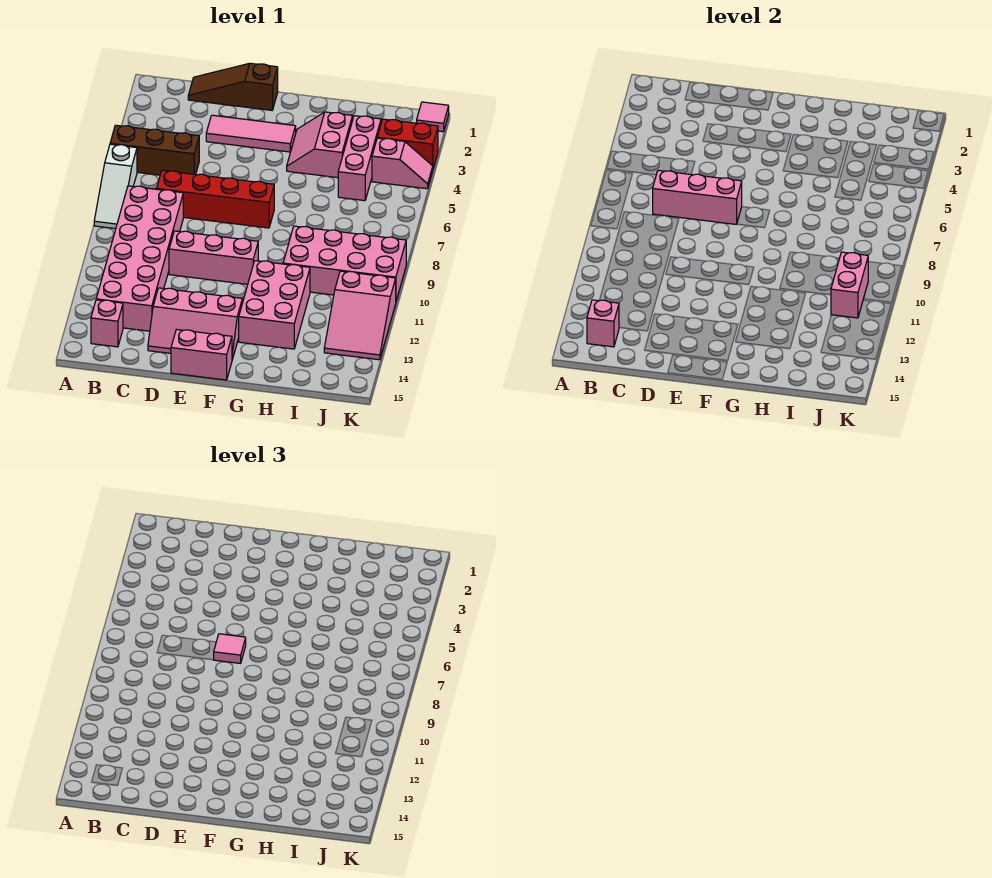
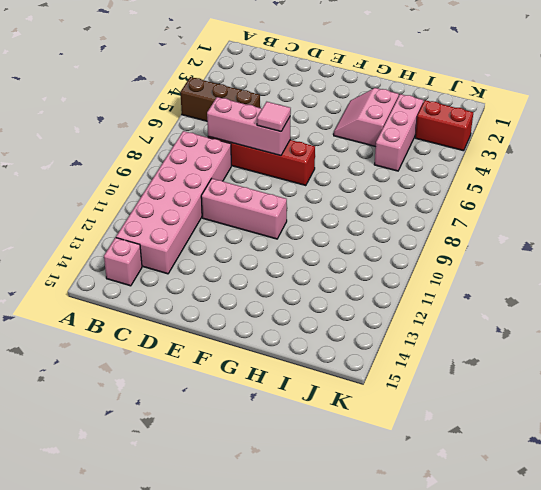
none -> white slope A6:A8 level 1 top 6
none -> brown slope C1:E1 level 1 top E
none -> pink tile D3:F3 level 1

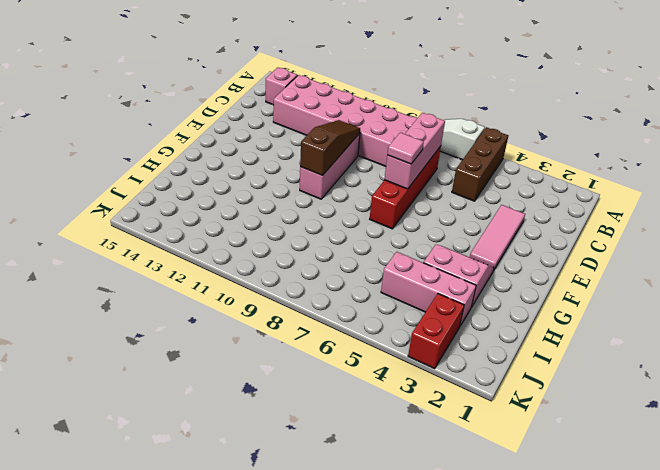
brown slope D10:F10 level 2 top F -> brown slope C1:E1 level 1 top E
none -> pink slope D13:F14 level 1 top 13
none -> pink brick E15:F15 level 1
none -> pink brick G11:H13 level 1

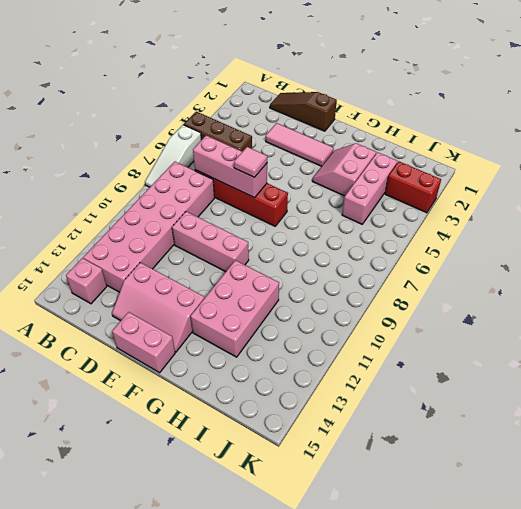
none -> pink brick H9:K10 level 1
none -> pink slope J4:K4 level 1 top J
none -> pink slope J11:K13 level 1 top 11

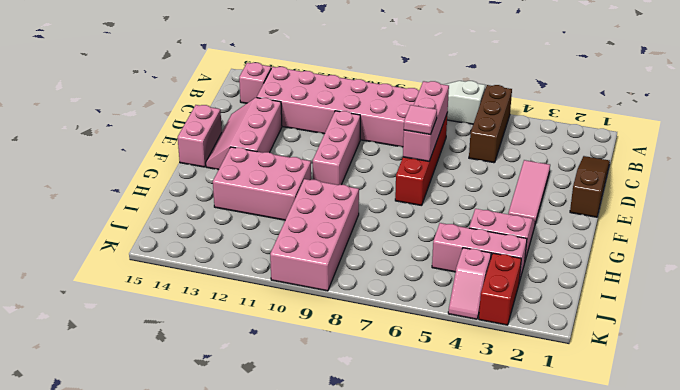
none -> pink slope J11:K13 level 1 top 11
none -> pink tile K1 level 1
none -> pink brick B14 level 2

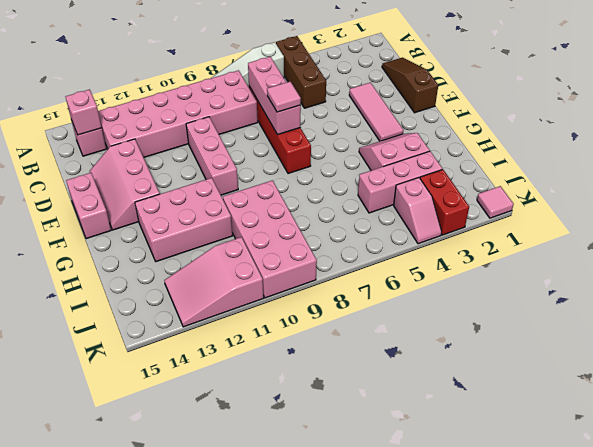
none -> pink brick J10:J11 level 2

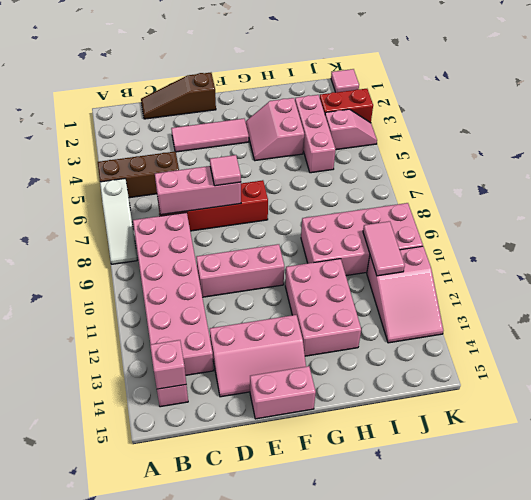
pink tile J10:J11 level 2 -> pink brick J10:J11 level 2

